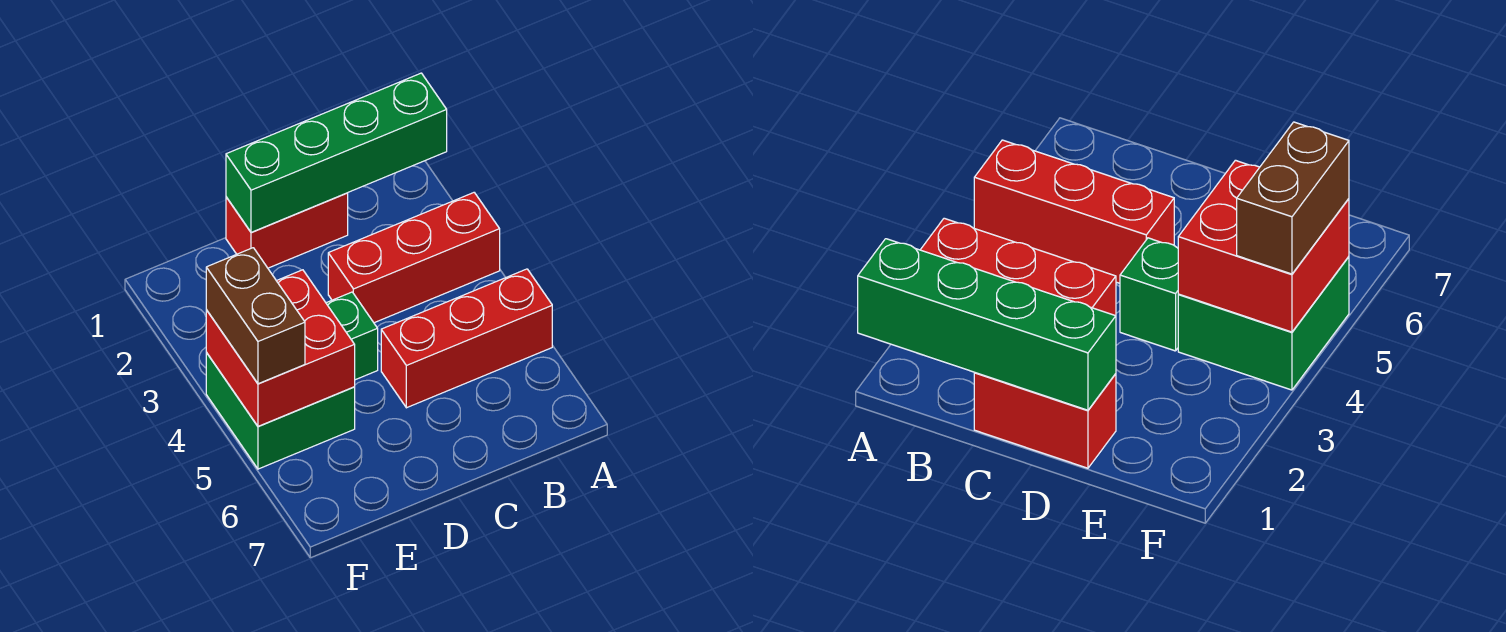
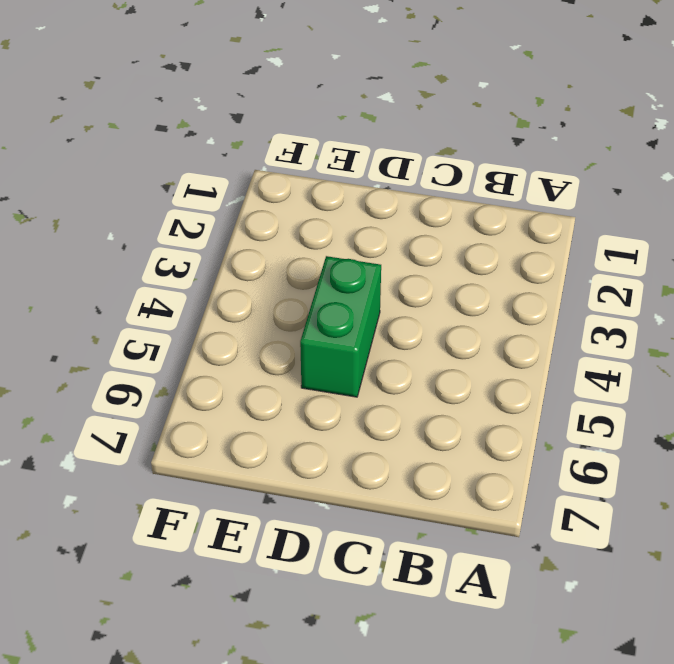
green brick D4:D5 level 1 -> green brick D4 level 1
none -> red brick A3:C3 level 1
none -> red brick A5:C5 level 1

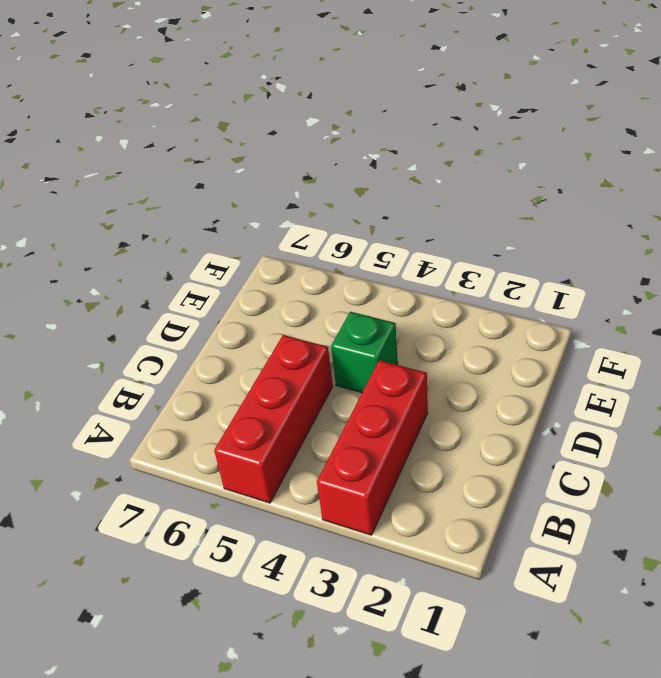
none -> red brick C1:D1 level 1
none -> green brick E4:F5 level 1

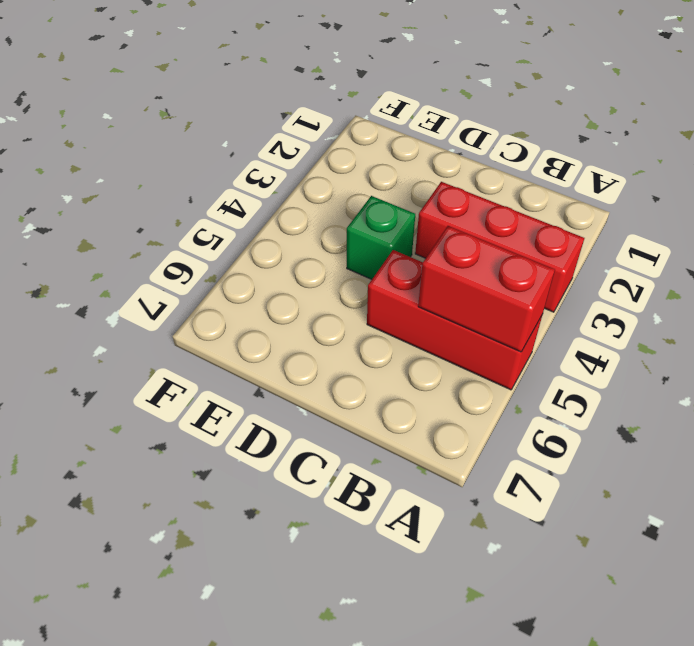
red brick A5:B5 level 2 -> red brick C1:D1 level 1
none -> green brick E4:F5 level 1
none -> green brick A1:D1 level 2

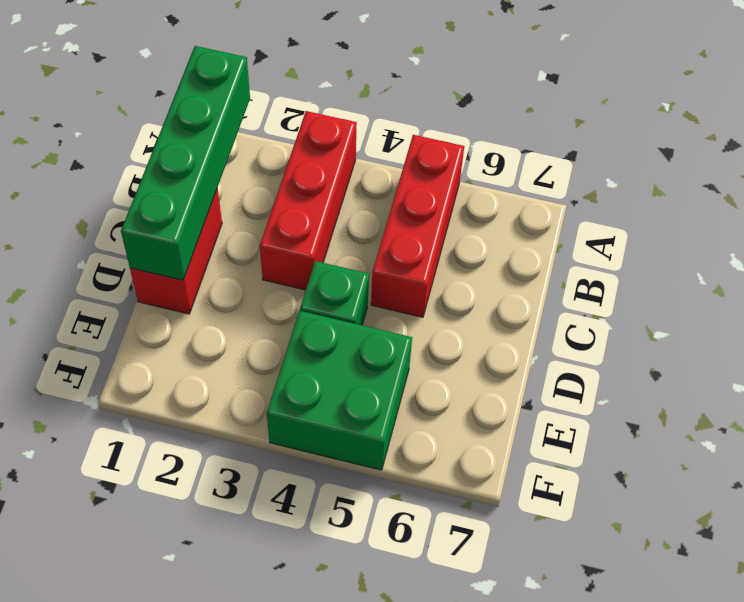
none -> red brick E4:F5 level 2
none -> brown brick F4:F5 level 3

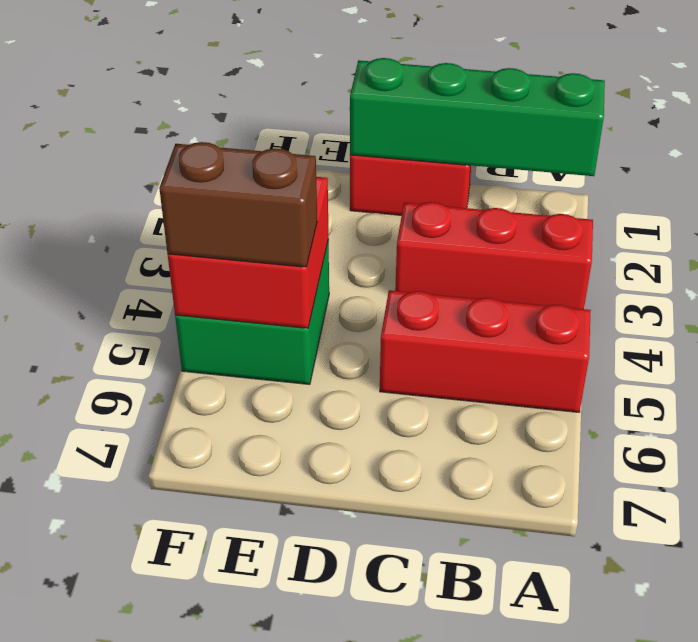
brown brick E5:F5 level 3 -> brown brick F4:F5 level 3
none -> green brick D4 level 1

